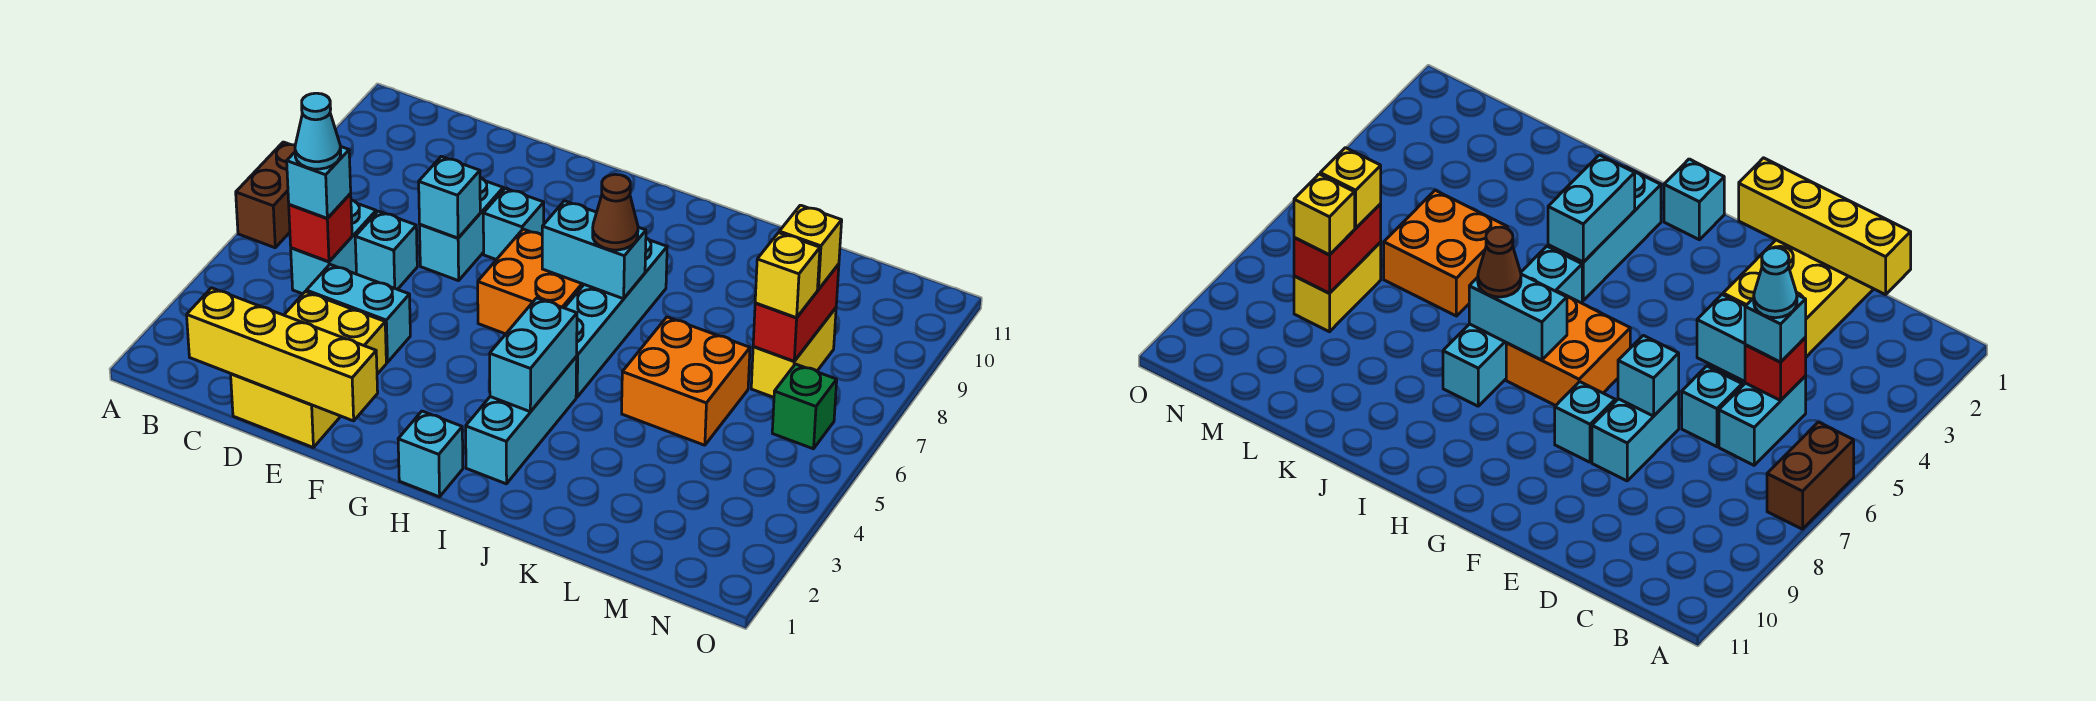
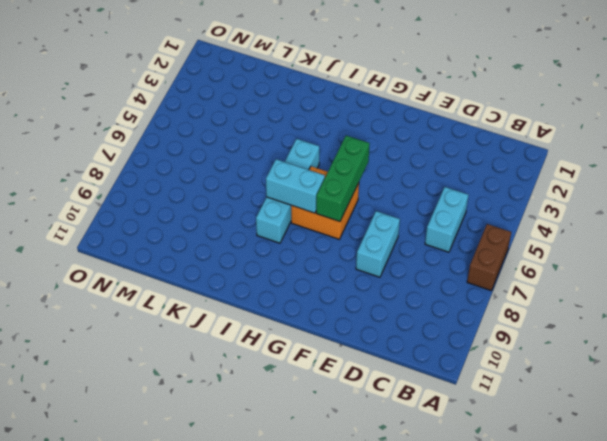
green brick G5:G7 level 2 -> none
none -> yellow brick D1:E3 level 1
none -> cyan brick D4:E4 level 1
none -> cyan brick D6 level 1

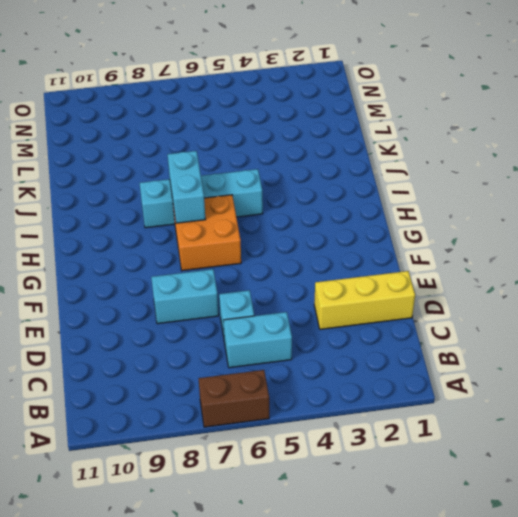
yellow brick D1:D3 level 1 -> yellow brick D1:E3 level 1
none -> cyan brick D4:E4 level 1
none -> cyan brick F8 level 1
none -> cyan brick H1 level 1

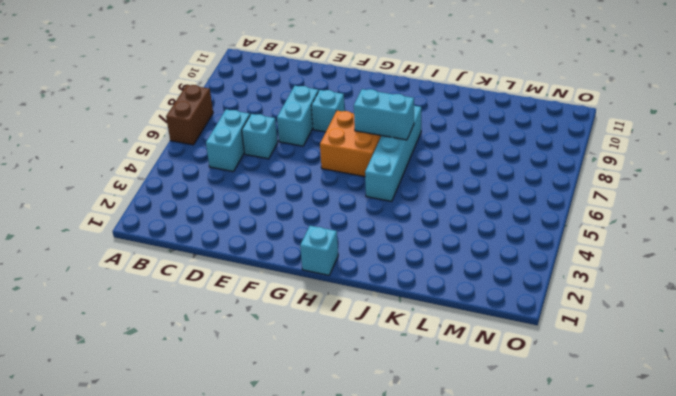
none -> yellow brick D1:E3 level 1
none -> cyan brick D4:E4 level 1
none -> cyan brick I2:I4 level 1

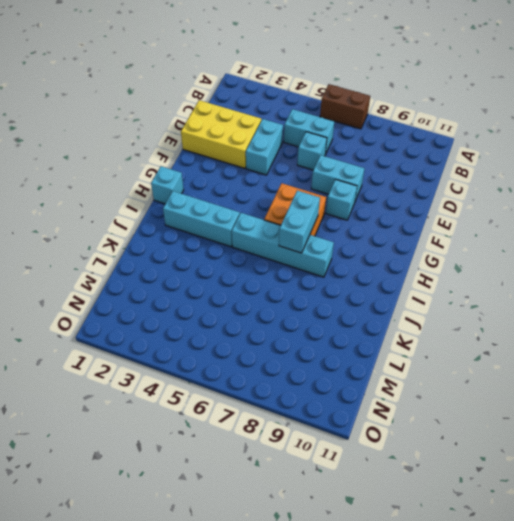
none -> orange brick K5:L6 level 1
none -> yellow brick M7:M8 level 1
none -> green brick N6 level 1

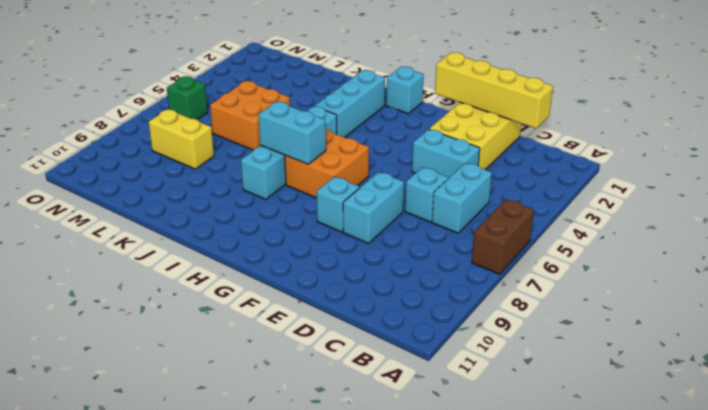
yellow brick L8:M8 level 1 -> yellow brick M7:M8 level 1
none -> red brick C5 level 2
none -> cyan brick E7 level 2
none -> cyan brick I3:I4 level 2

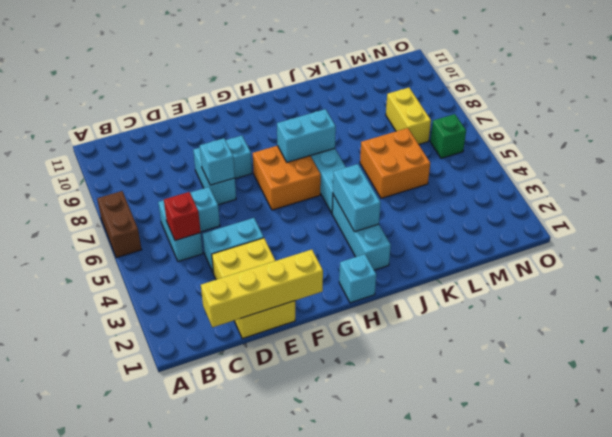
none -> red brick M7:M8 level 2
none -> cyan brick C5 level 3
none -> brown cone I7 level 3

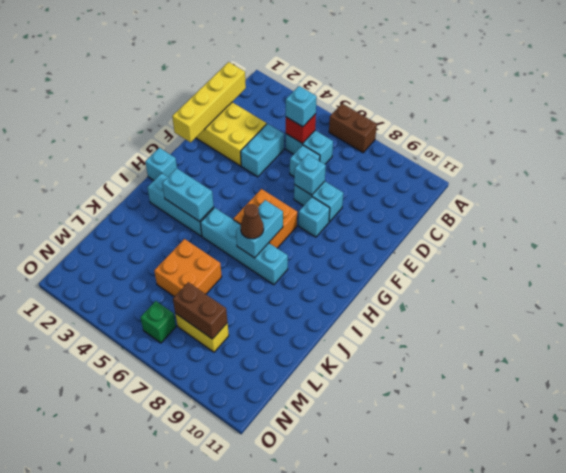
brown brick M7:M8 level 2 -> red brick M7:M8 level 2
none -> yellow brick M7 level 3
none -> yellow brick M8 level 3
none -> cyan cone C5 level 4

